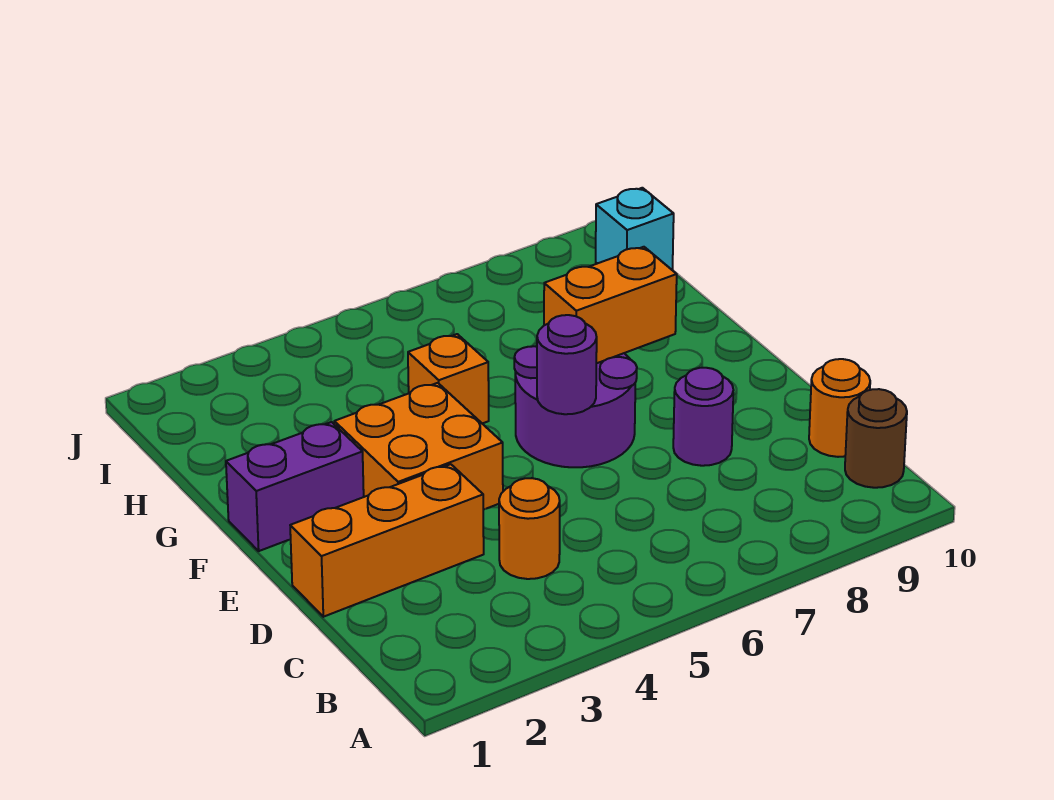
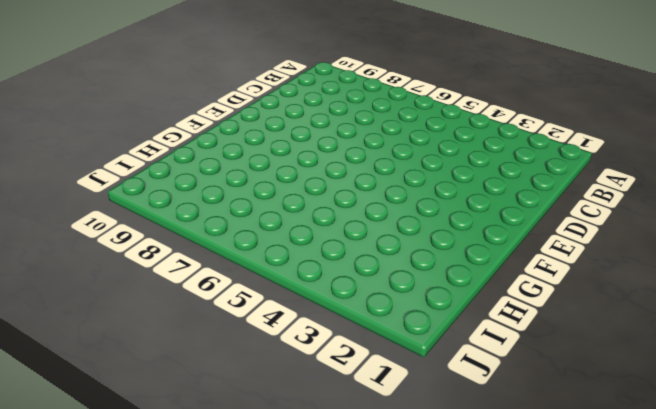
none -> brown round brick B10 level 1
none -> orange round brick C4 level 1
none -> orange round brick C10 level 1

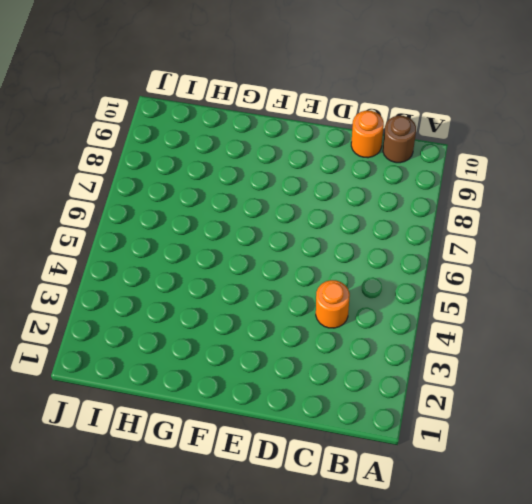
none -> orange brick D1:D3 level 1
none -> purple round brick D8 level 1
none -> orange brick E3:F4 level 1

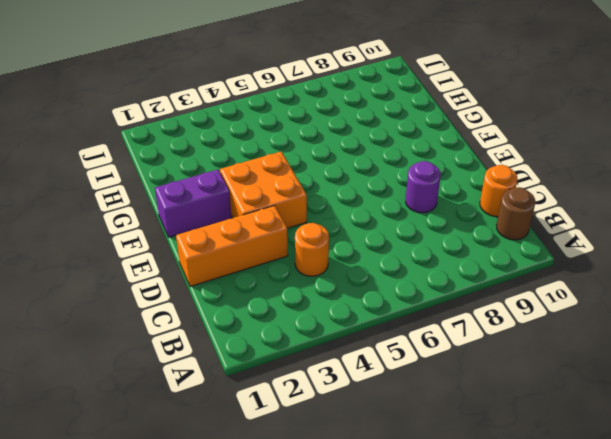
none -> purple round brick E6:F7 level 1
none -> orange brick G5 level 1
none -> cyan brick I10 level 1

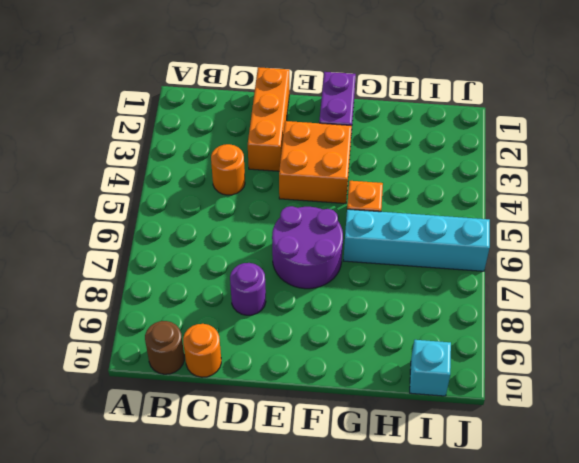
cyan brick G6:J6 level 1 -> none
none -> purple round brick E6 level 2
none -> orange brick F7:F8 level 2

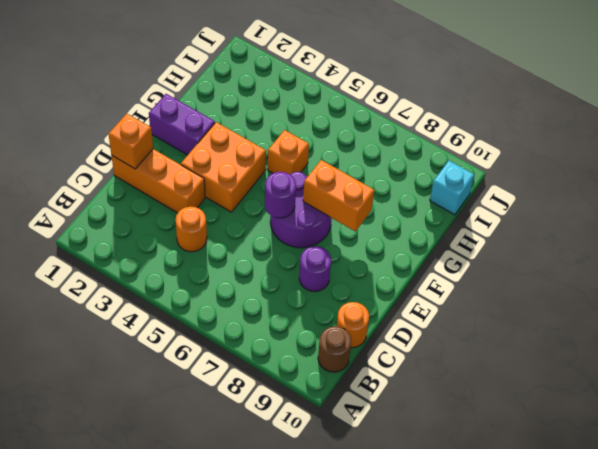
orange brick D1 level 2 -> none

